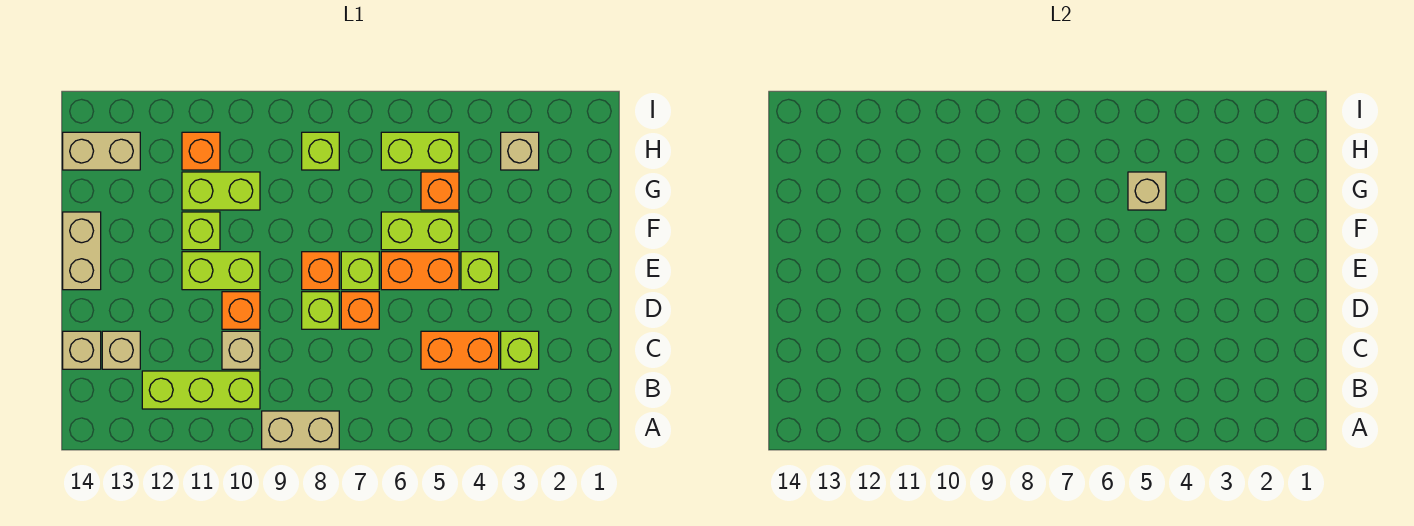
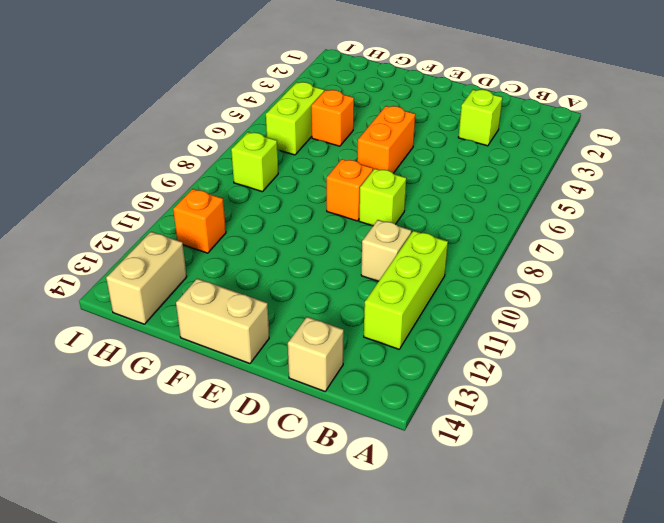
none -> tan brick A8:A9 level 1
none -> orange brick C4:C5 level 1
none -> tan brick C13 level 1

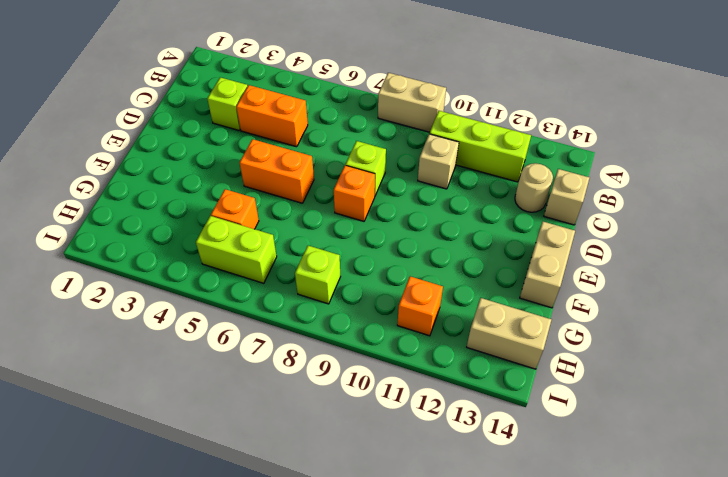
tan round brick C13 level 1 -> tan brick C13 level 1
none -> orange brick D7 level 1
none -> orange brick D10 level 1
none -> lime brick E4 level 1

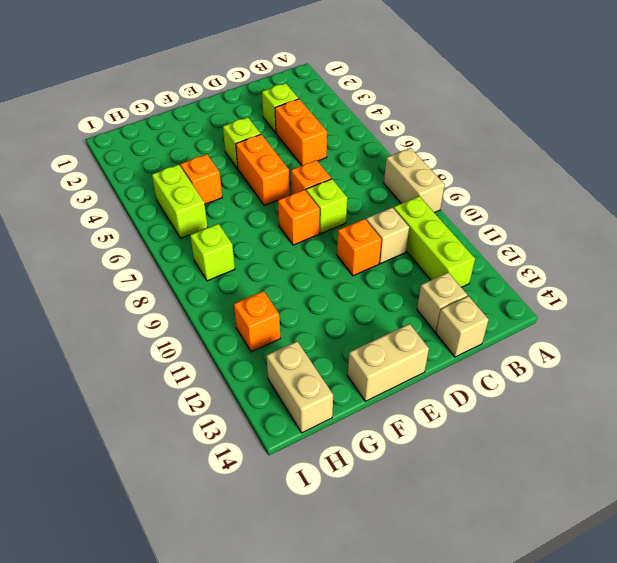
none -> lime brick E7 level 1
none -> lime brick E10:E11 level 1
none -> lime brick F5:F6 level 1

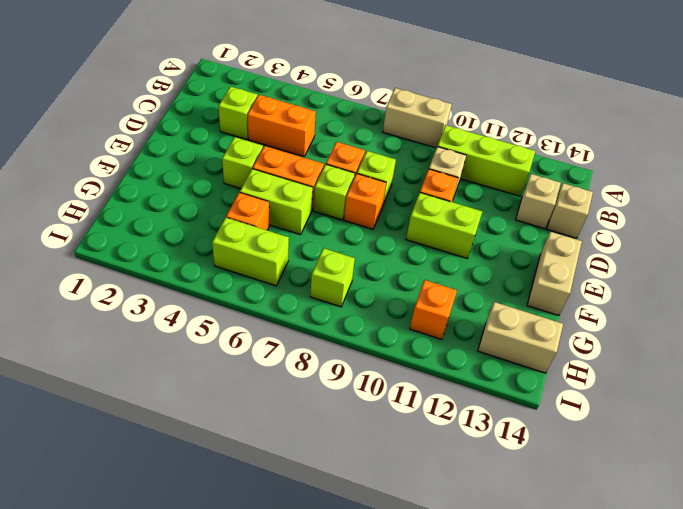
none -> lime brick F11 level 1
none -> lime brick G10:G11 level 1
none -> tan brick H3 level 1

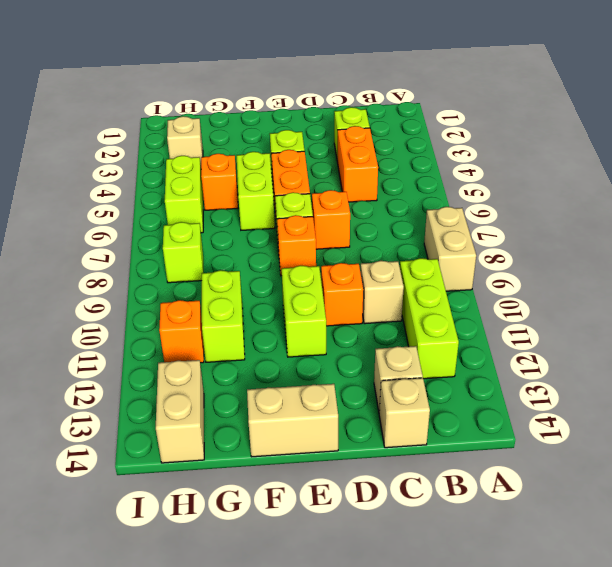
none -> lime brick D8 level 1
none -> lime brick F11 level 1
none -> tan brick G5 level 2

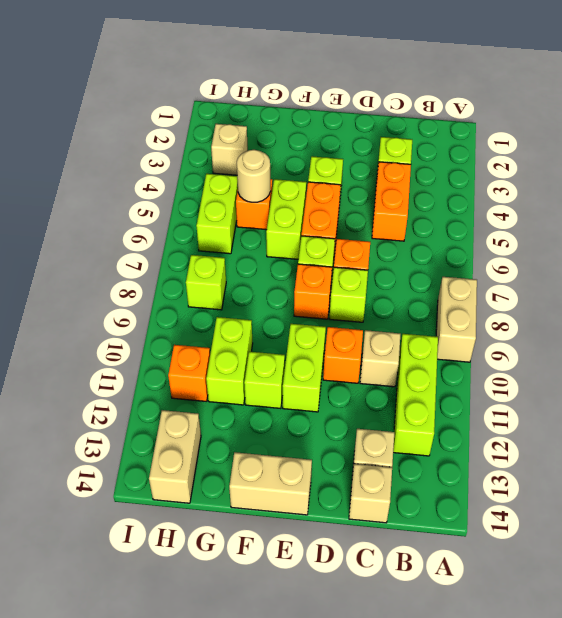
tan round brick G5 level 2 -> tan brick G5 level 2

